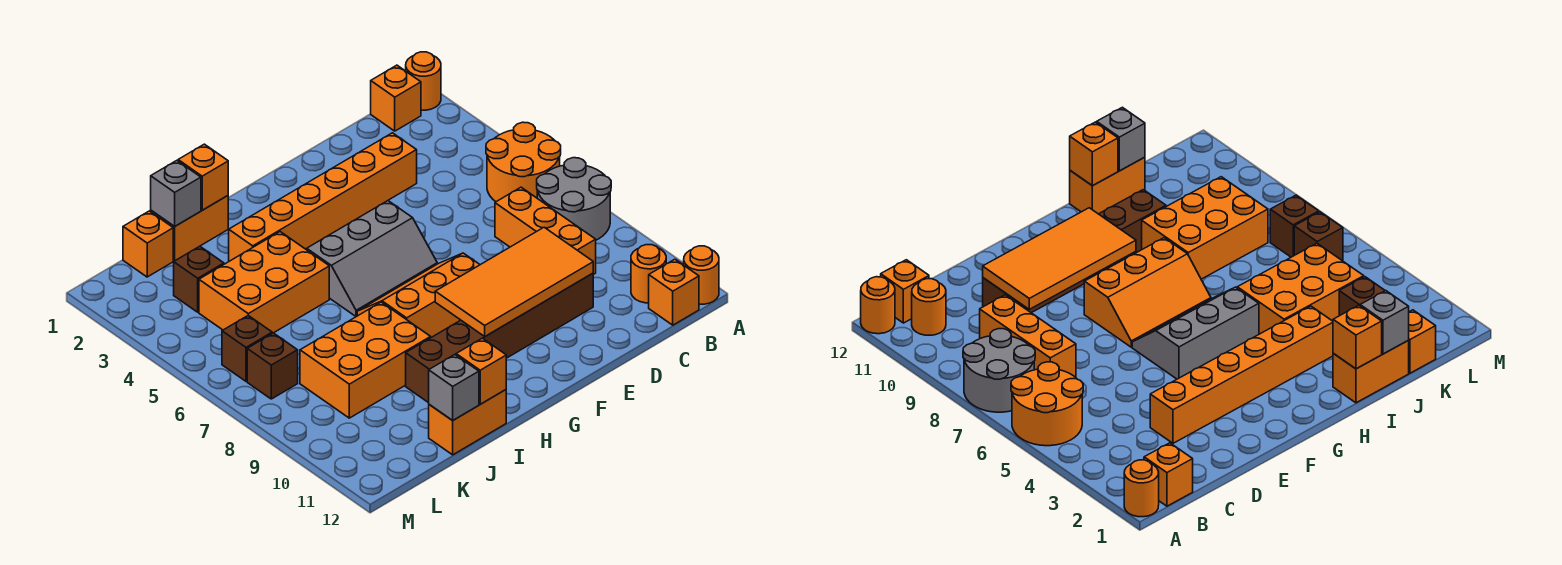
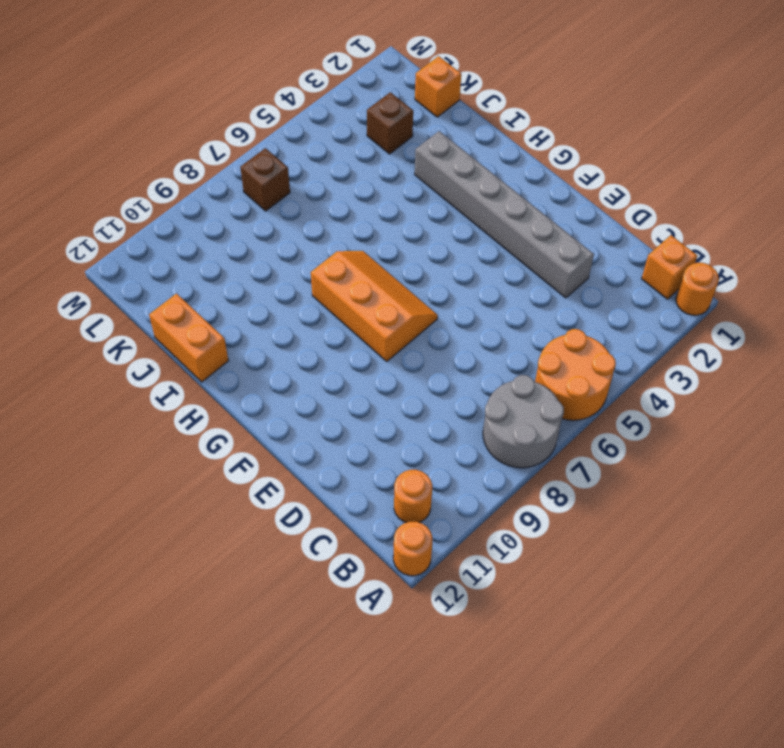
grey brick D3:I3 level 1 -> orange brick D3:I3 level 1
none -> orange brick B12 level 1
none -> orange brick C7:C9 level 1
none -> brown brick D10:I10 level 1

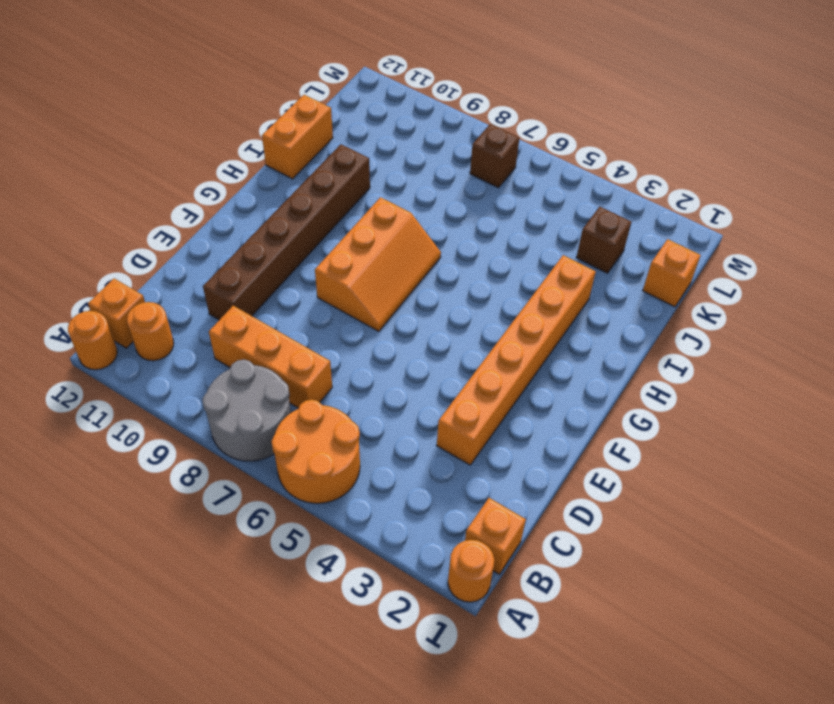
none -> grey slope F5:H6 level 1 top 5
none -> orange brick I1:J1 level 1
none -> orange brick I4:K5 level 1

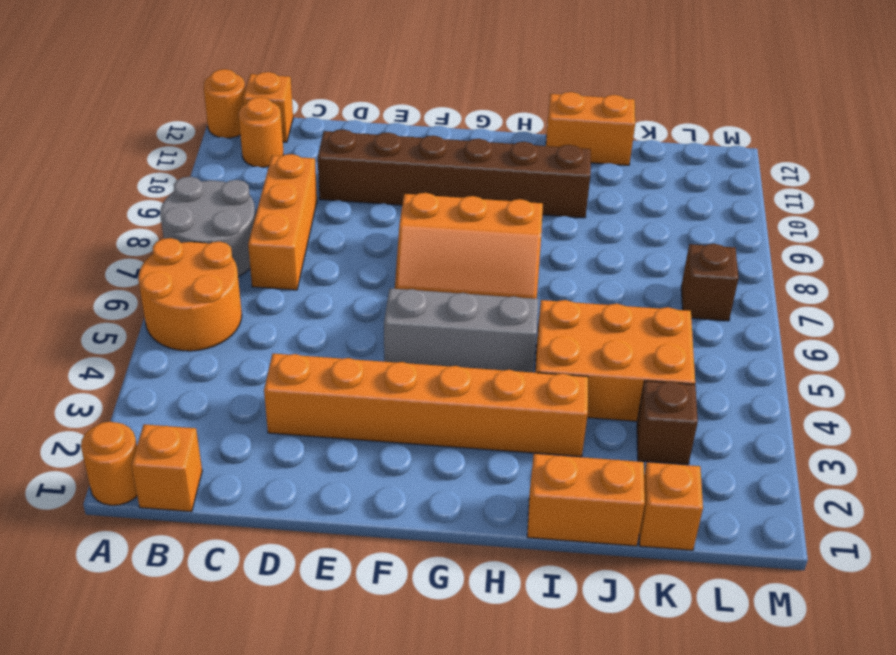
none -> orange brick I8:K9 level 1
none -> brown brick L6 level 1
none -> orange tile D9:G10 level 2

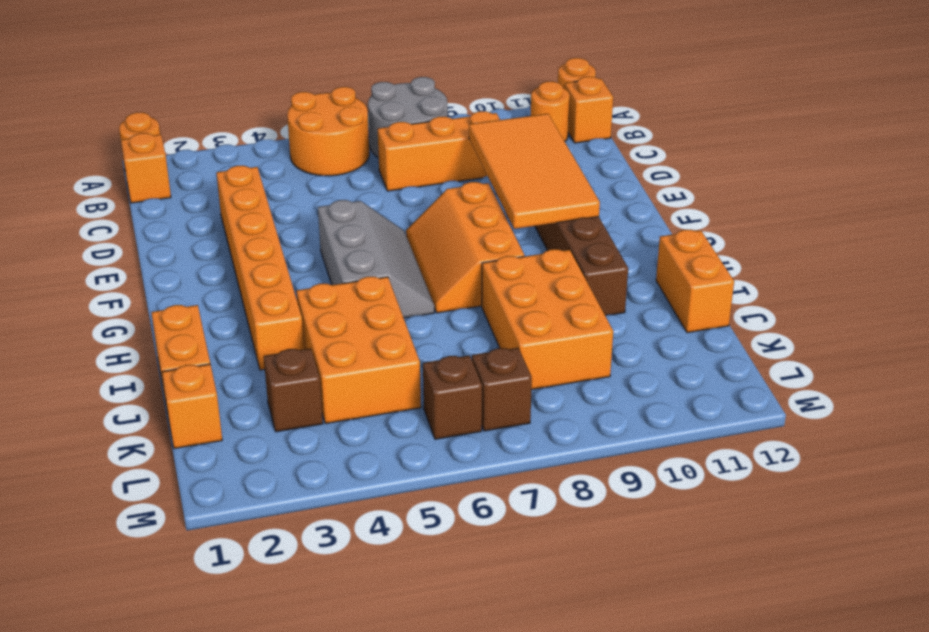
none -> orange brick I1 level 2
none -> orange brick I12 level 2
none -> grey brick J1 level 2

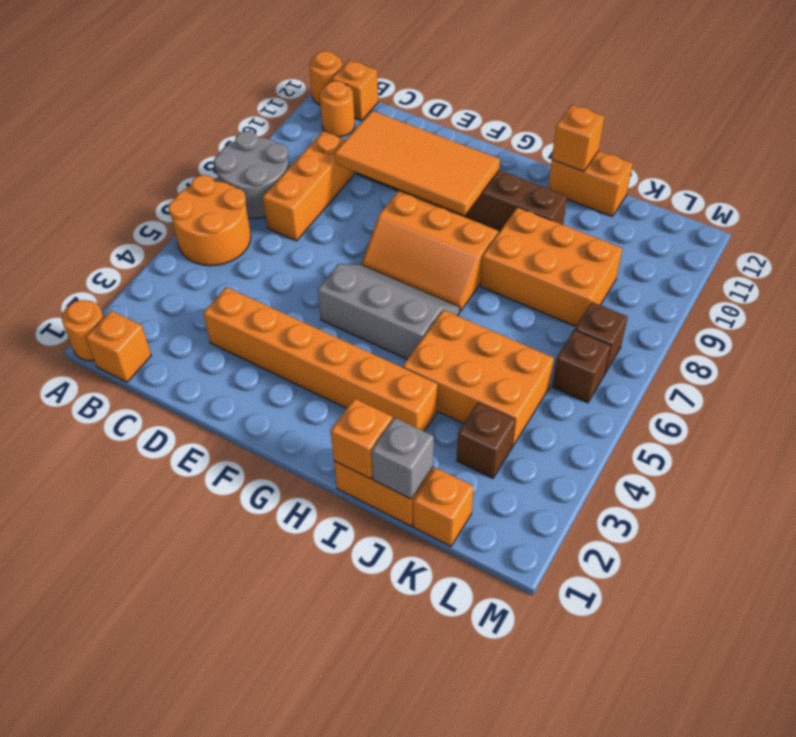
none -> grey brick J12 level 2

